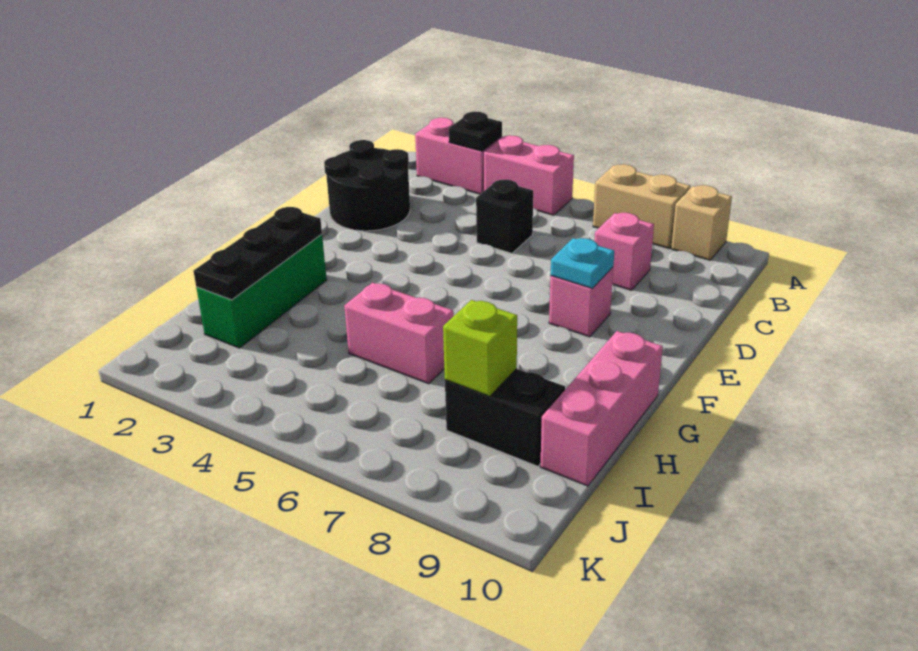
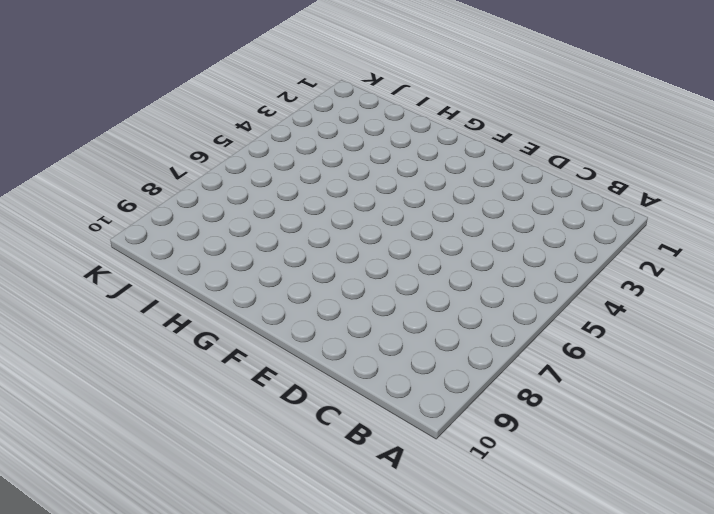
none -> pink brick A2:A3 level 1
none -> pink brick A4:A5 level 1
none -> tan brick A7:A8 level 1

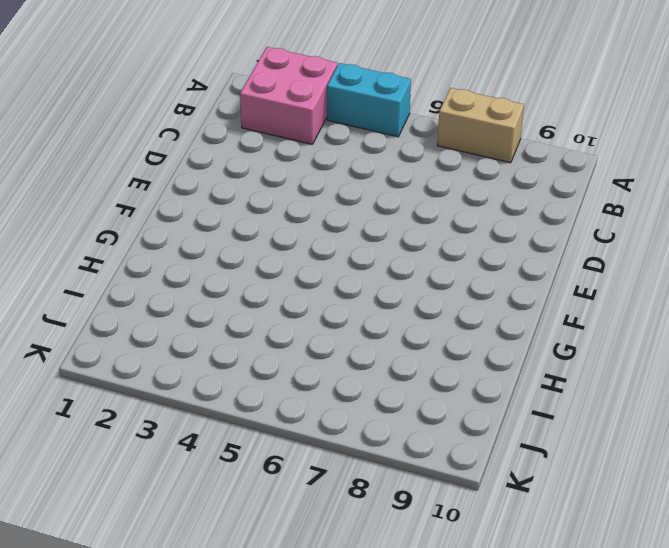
pink brick A2:B3 level 1 -> pink brick A2:A3 level 1
cyan brick A4:A5 level 1 -> pink brick A4:A5 level 1
none -> tan brick A9 level 1
none -> black round brick C1:D2 level 1
none -> black brick C5 level 1

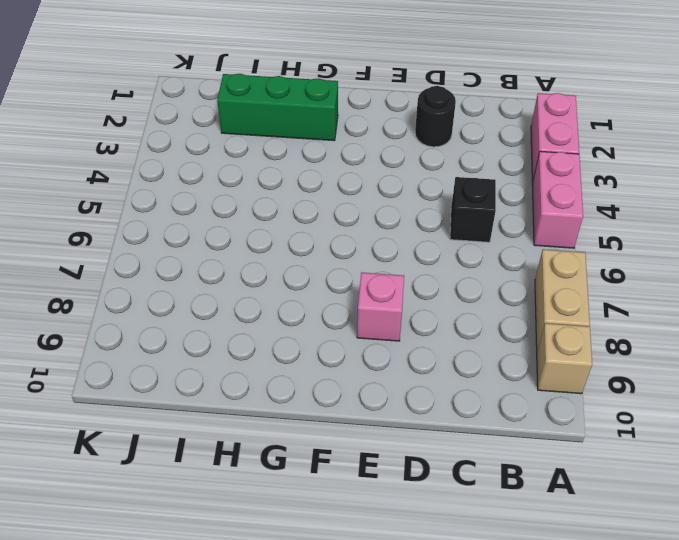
black round brick D2 level 1 -> black round brick C1:D2 level 1
none -> pink brick C8 level 1
none -> pink brick G10:I10 level 1
none -> pink brick H5:H6 level 1

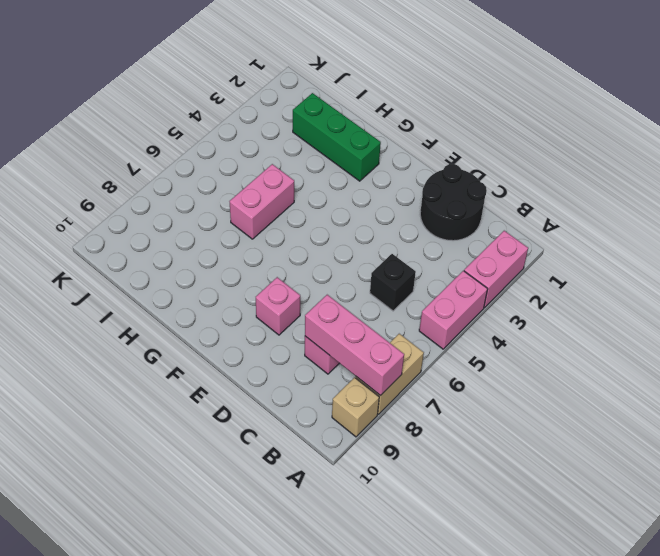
pink brick A8:C8 level 2 -> pink brick G10:I10 level 1
none -> black brick I8:I9 level 1
none -> black plate A3 level 2
none -> cyan plate E8 level 2

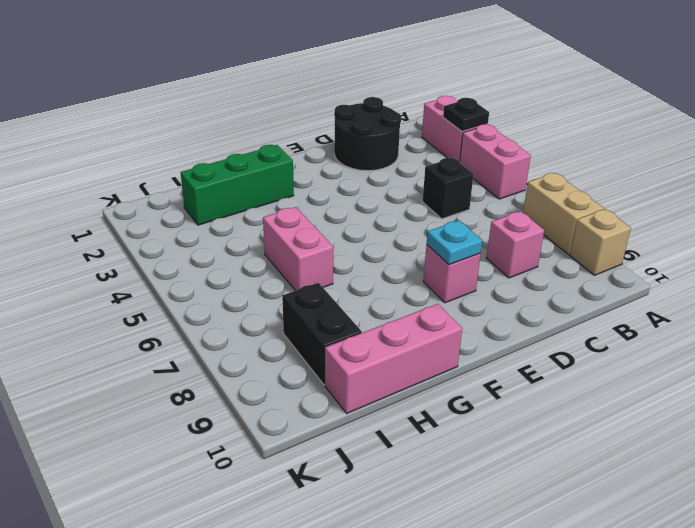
none -> black plate G2:I2 level 2
none -> lime brick I8 level 2

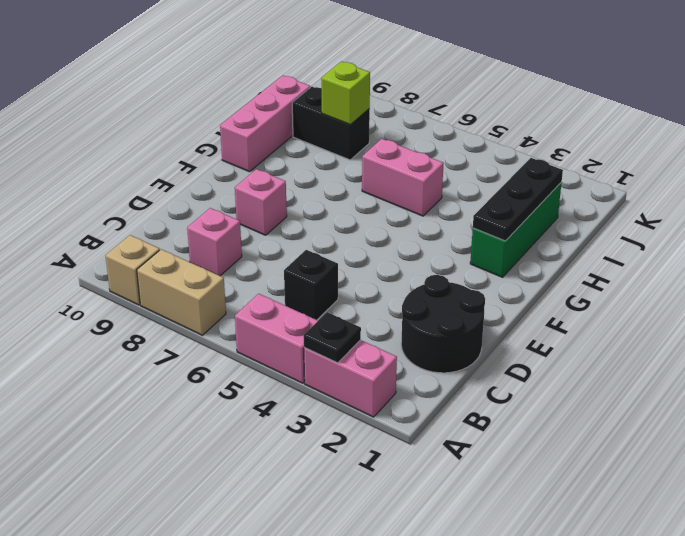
none -> cyan plate E8 level 2

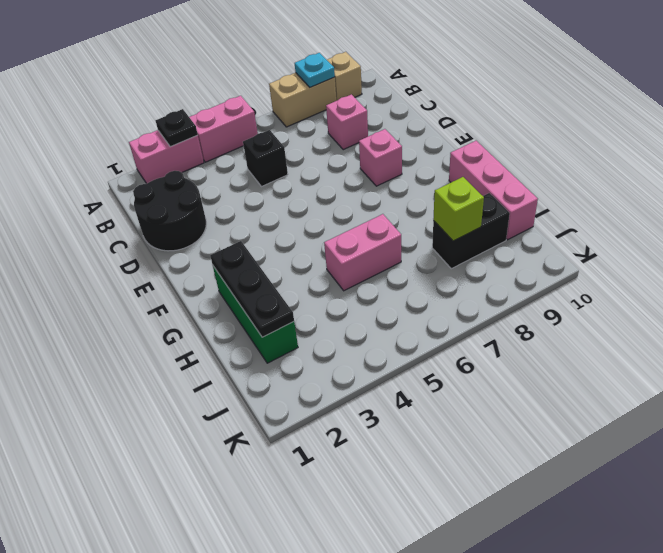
cyan plate A8 level 2 -> cyan plate E8 level 2

